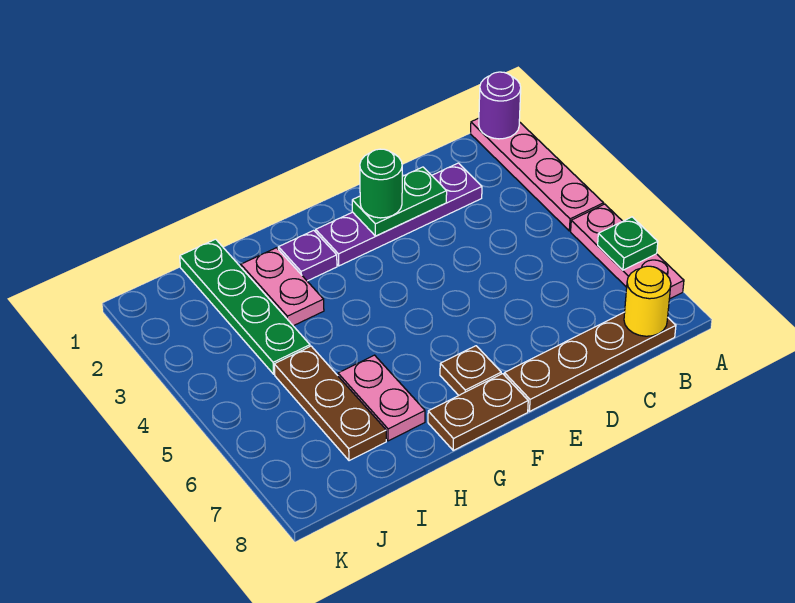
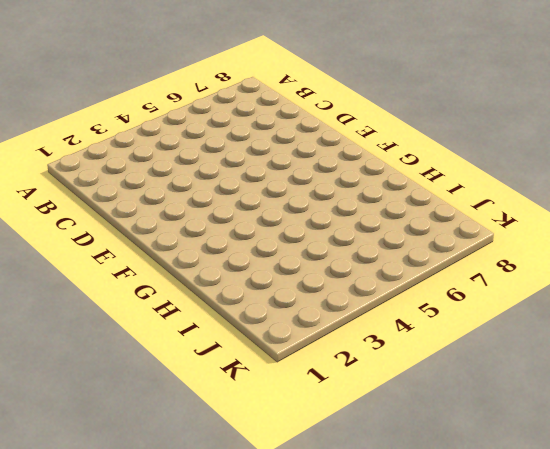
none -> pink plate A1:A4 level 1
none -> pink plate A5:A7 level 1
none -> brown plate B8:E8 level 1

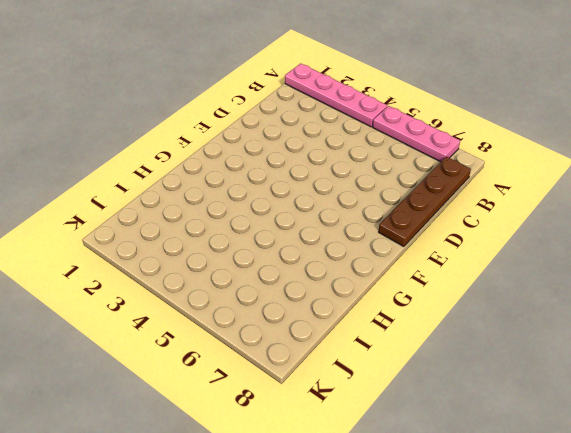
none -> purple plate C2:F2 level 1
none -> brown plate F7 level 1
none -> brown plate F8:G8 level 1

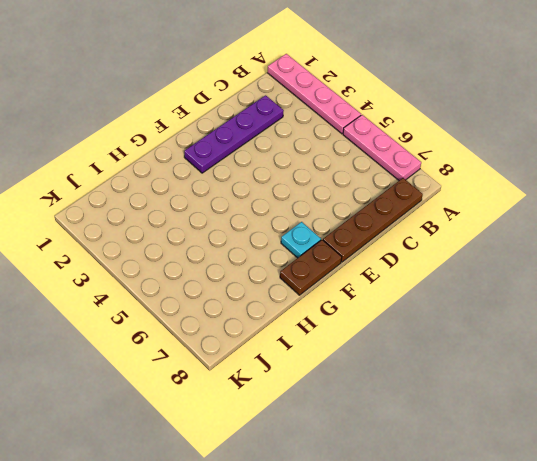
cyan plate F7 level 1 -> brown plate F7 level 1
none -> purple plate G2 level 1
none -> pink plate H2:H3 level 1
none -> pink plate H6:H7 level 1

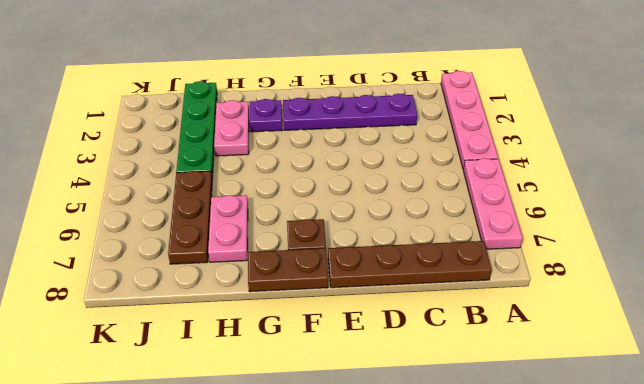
none -> purple round brick A1 level 2
none -> green plate A6 level 2
none -> yellow round brick B8 level 2

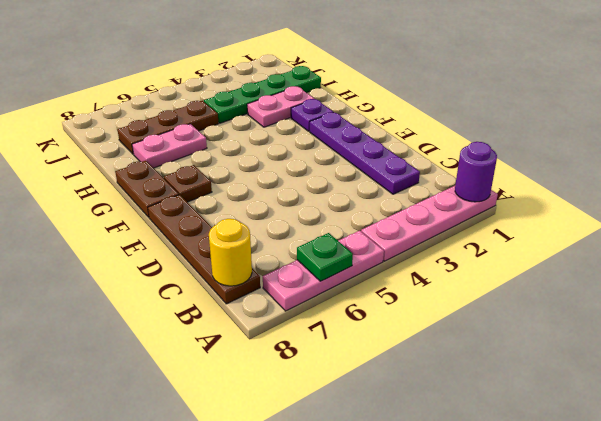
none -> green plate D2:E2 level 2
none -> green round brick E2 level 3

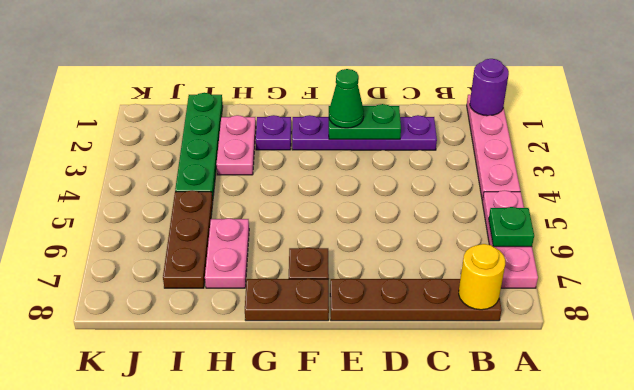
green cone E2 level 3 -> green round brick E2 level 3

